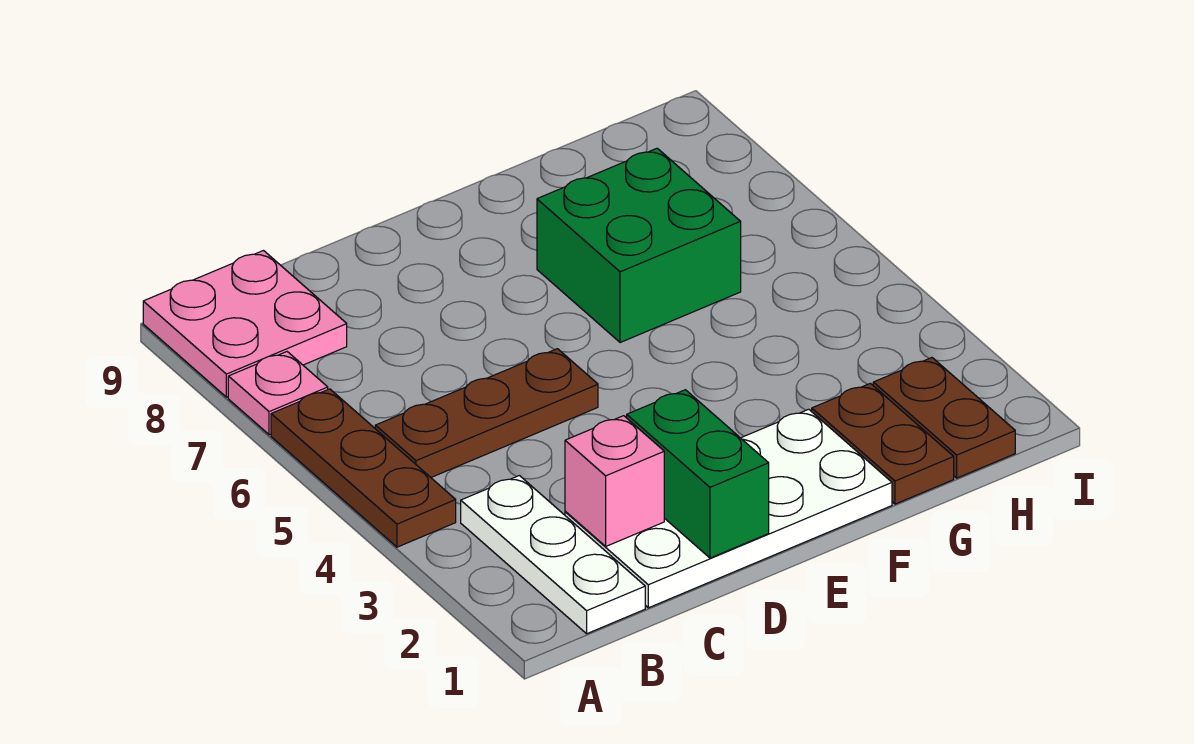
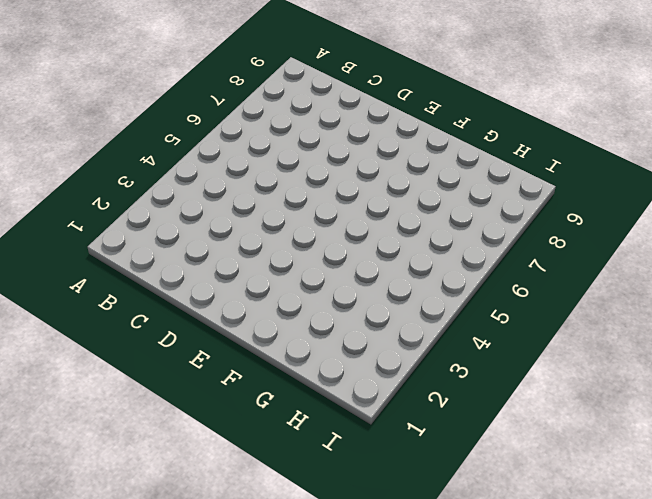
none -> brown plate A4:A6 level 1
none -> pink plate A7 level 1

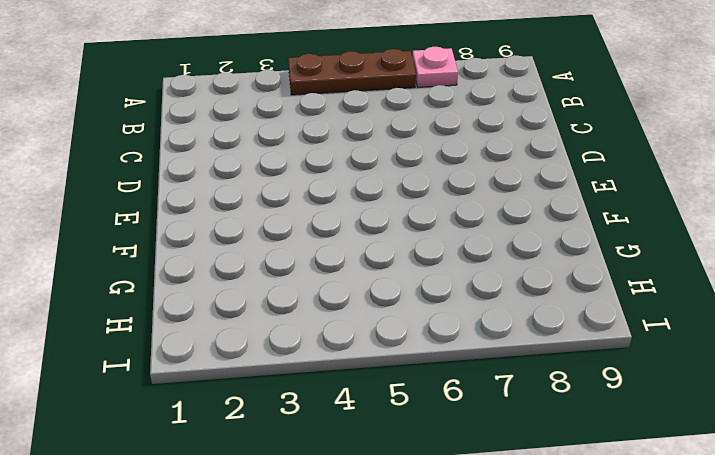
none -> pink plate A8:B9 level 1
none -> white plate B1:B3 level 1

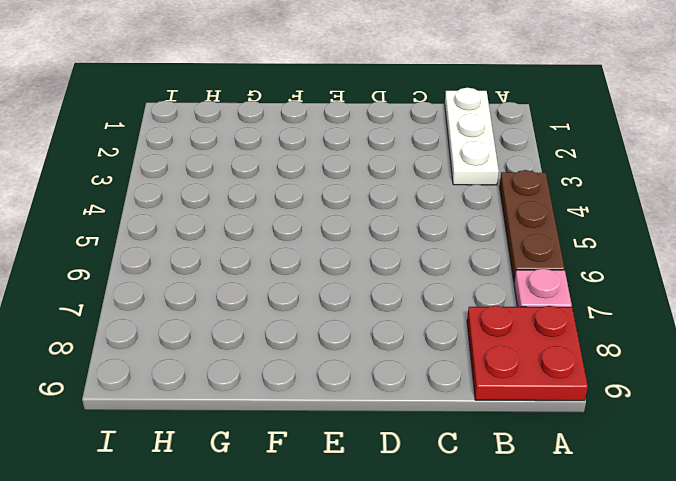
red plate A8:B9 level 1 -> pink plate A8:B9 level 1
none -> brown plate B5:D5 level 1
none -> white plate C1:F2 level 1

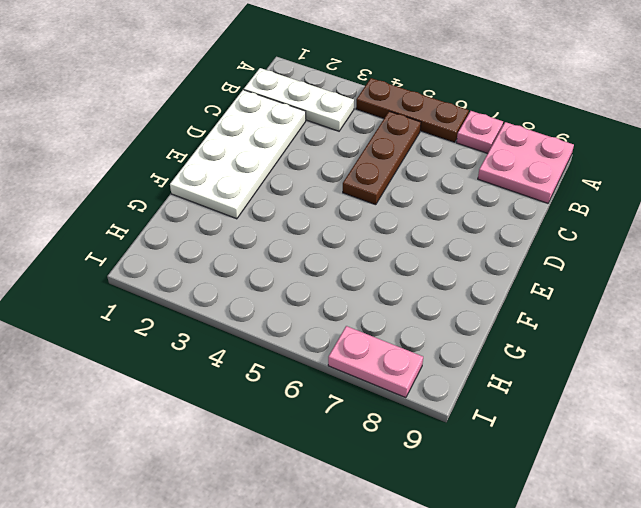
pink plate I7:I8 level 1 -> none
none -> green brick F6:G7 level 1
none -> brown plate G1:G2 level 1

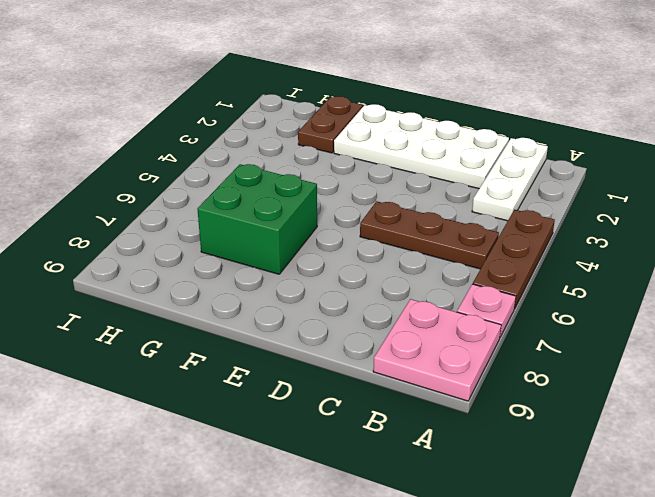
none -> brown plate H1:H2 level 1
none -> pink brick C2 level 2

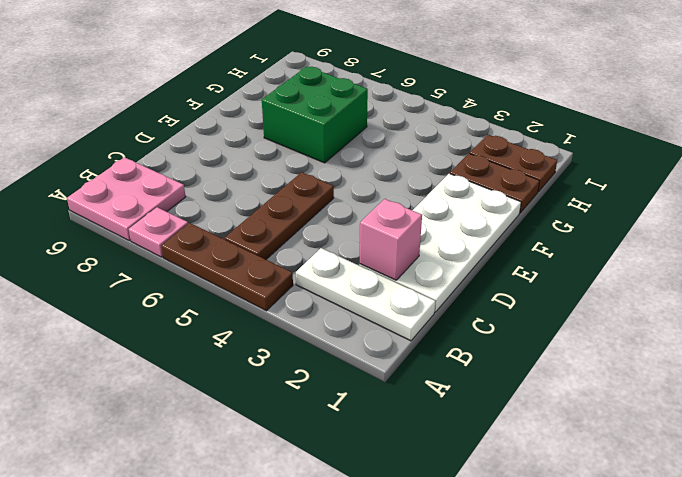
none -> green brick D1:D2 level 2

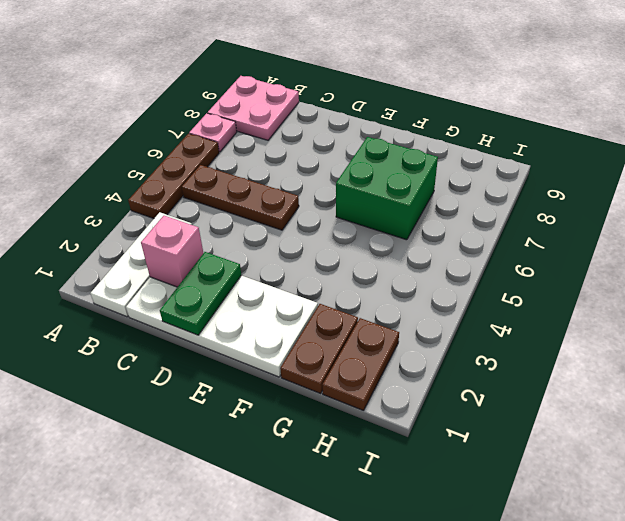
green plate D1:D2 level 2 -> green brick D1:D2 level 2

